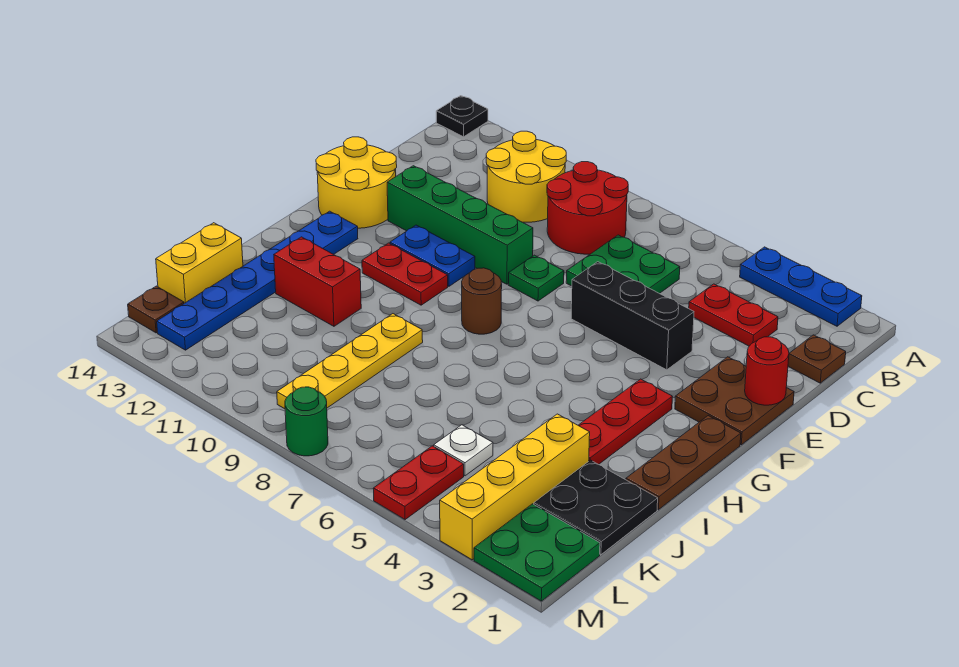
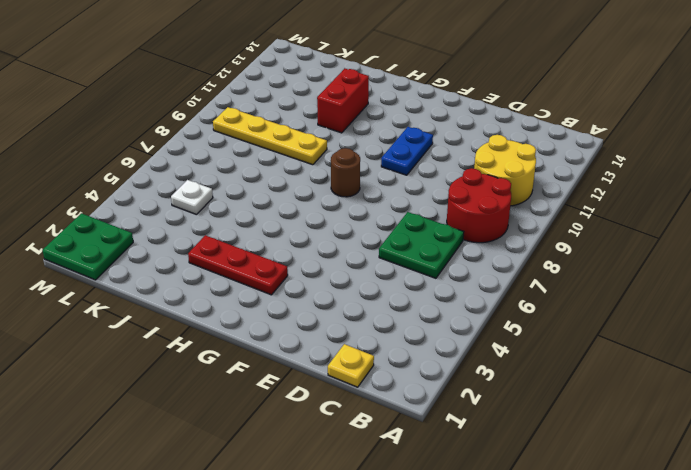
yellow plate C1 level 1 -> brown plate C1 level 1
none -> blue plate A2:A4 level 1
none -> black plate A14 level 1
none -> red plate C3:C4 level 1

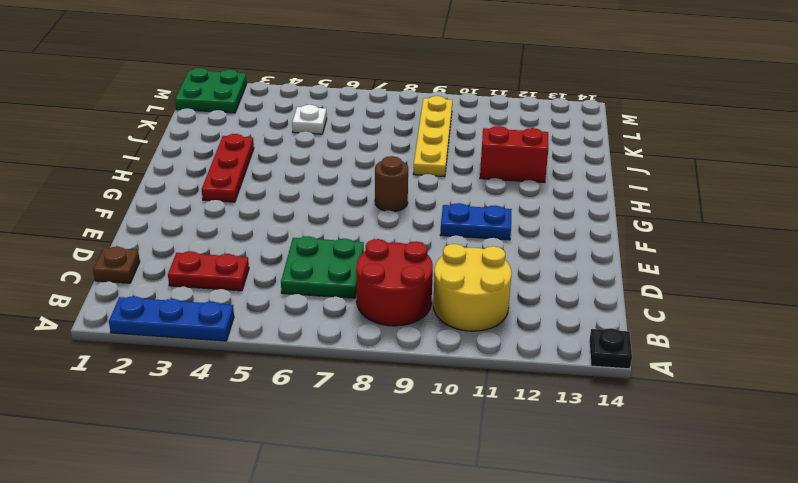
none -> brown plate E1:F2 level 1
none -> black brick E4:E6 level 1
none -> green plate E8 level 1

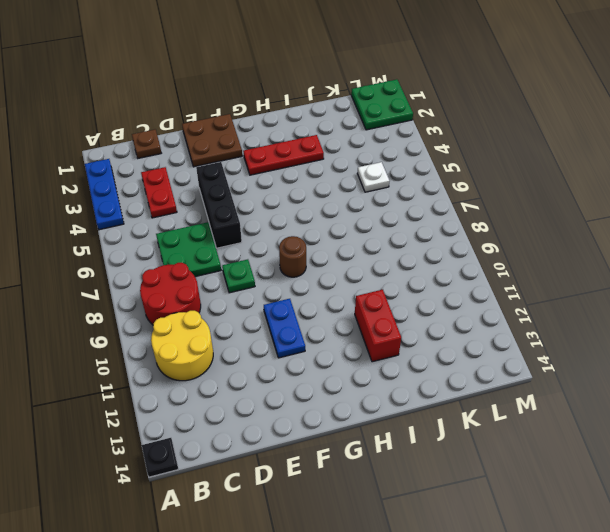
none -> green brick E9:E12 level 1
none -> yellow round brick E13:F14 level 1
none -> brown plate G1:I1 level 1

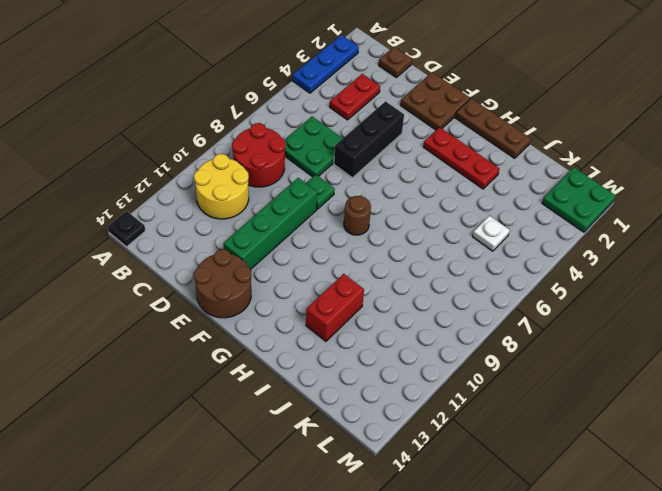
brown round brick E13:F14 level 1 -> yellow round brick E13:F14 level 1
none -> blue plate F10:F11 level 1
none -> red plate G10:G11 level 1
none -> blue plate G13:L13 level 1

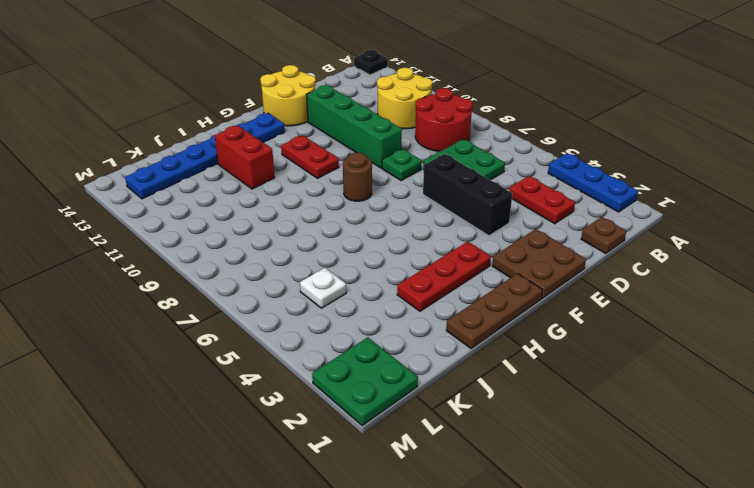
none -> blue plate F10:F11 level 1
none -> yellow plate I9:L9 level 1
none -> black plate J1:K2 level 1

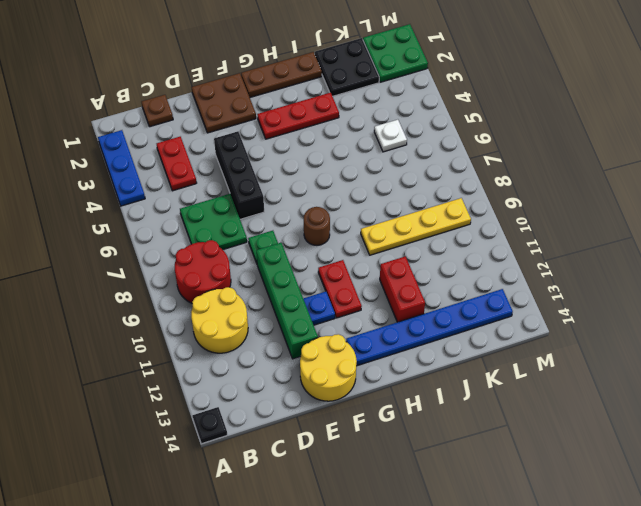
blue plate F11 level 1 -> blue plate F10:F11 level 1
none -> yellow brick J3:M3 level 1
none -> yellow brick J14:K14 level 1
none -> red plate L5:M5 level 1

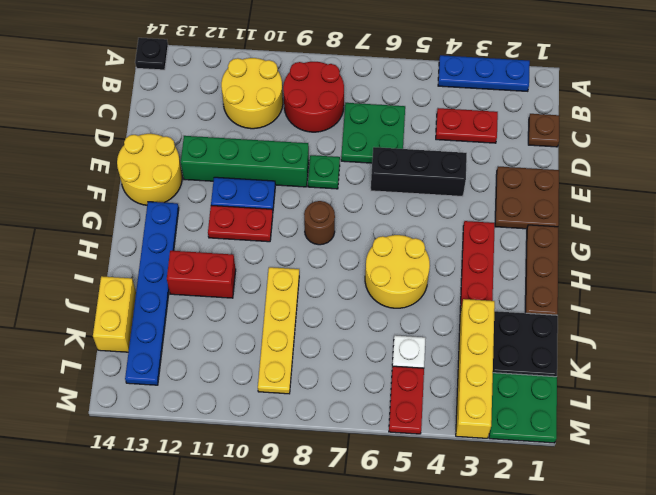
yellow round brick H5:I6 level 1 -> none
none -> brown plate L14 level 1
none -> green round brick M8 level 1
none -> red round brick E1 level 2

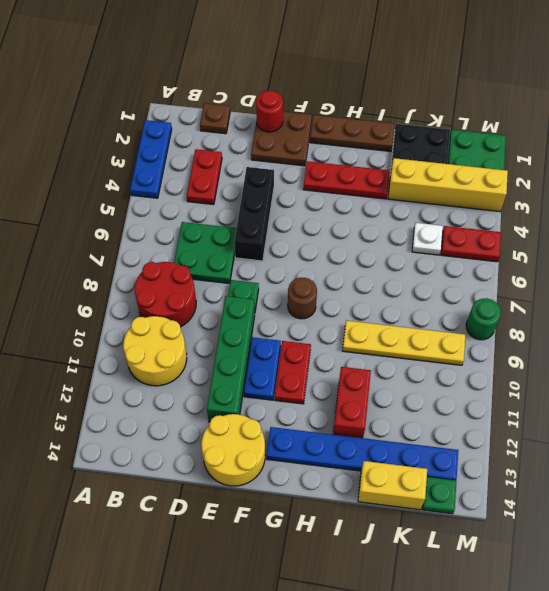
green plate L14 level 1 -> brown plate L14 level 1
none -> black plate A14 level 1

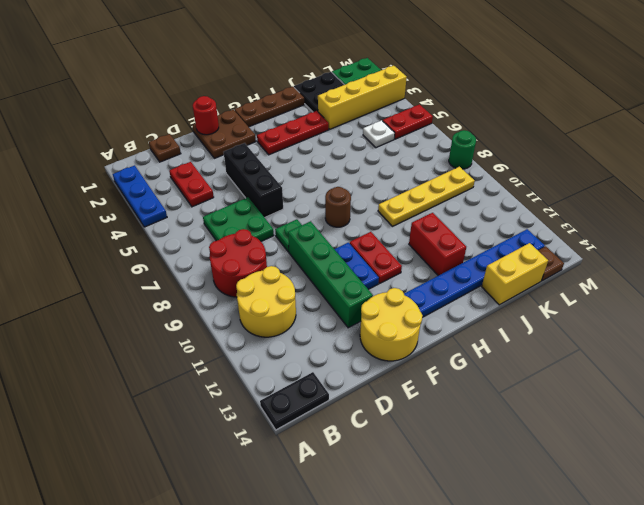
black plate A14:B14 level 1 -> black plate A14 level 1

